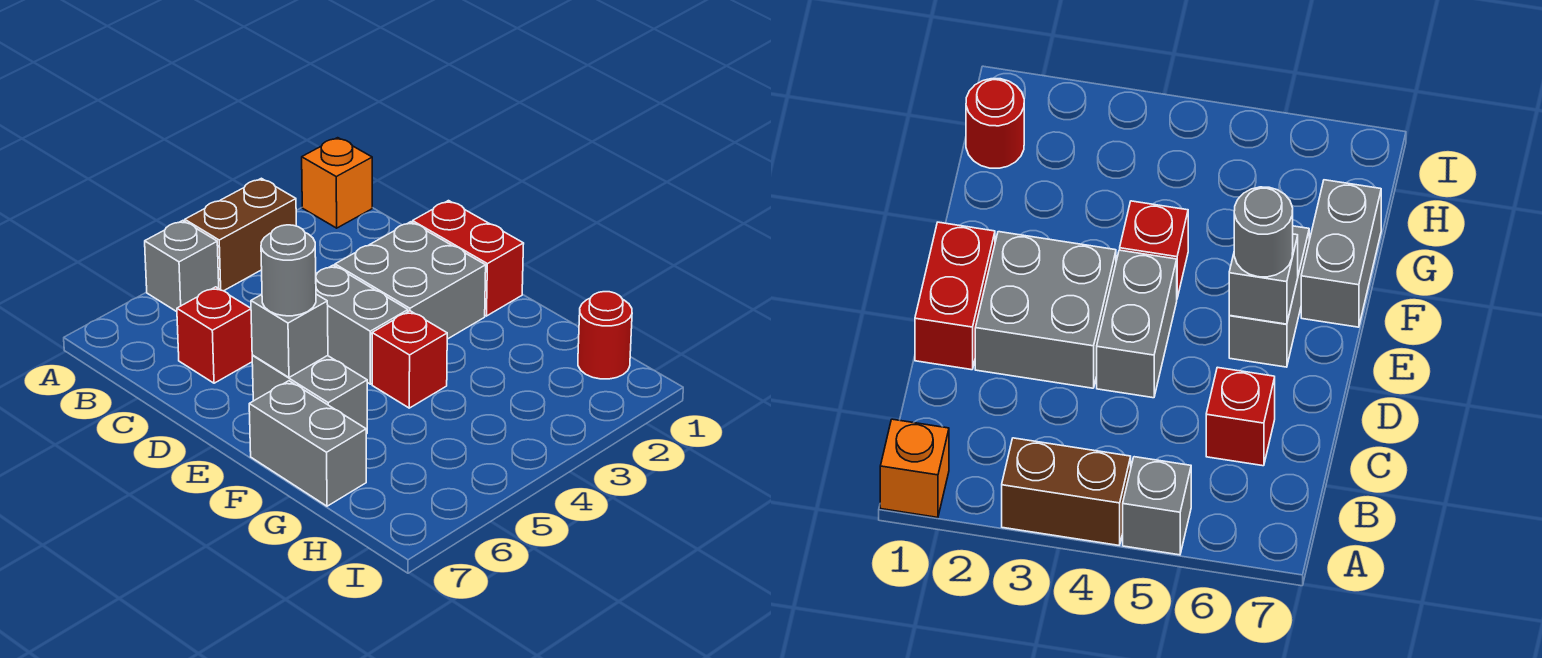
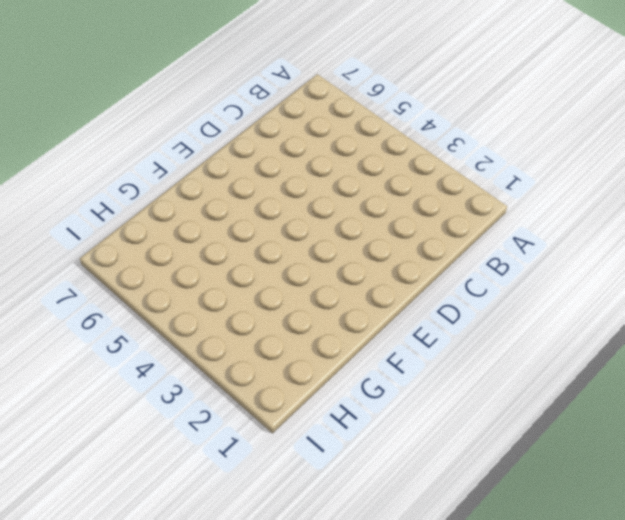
none -> orange brick A1 level 1
none -> brown brick A3:A4 level 1
none -> grey brick A5 level 1

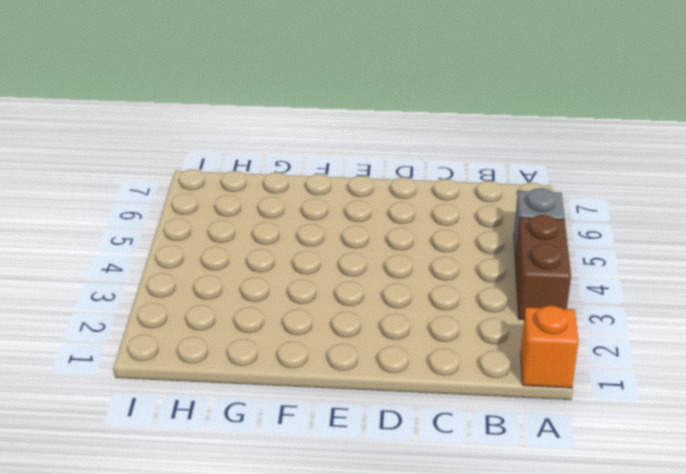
none -> red brick C6 level 1
none -> red brick D1:E1 level 1
none -> grey brick D2:E3 level 1

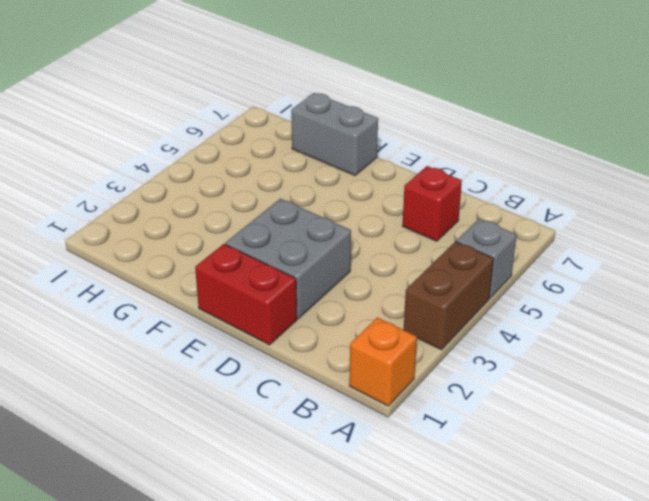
none -> grey brick D4:E4 level 1
none -> grey brick E6:F6 level 1
none -> red brick F4 level 1

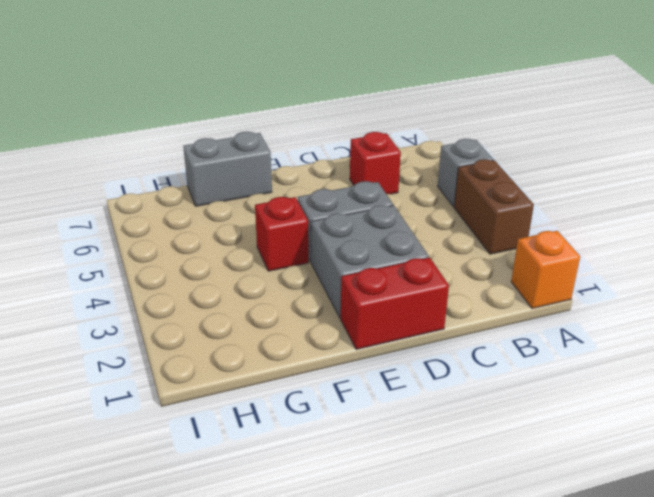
none -> grey brick E6:F6 level 1
none -> red round brick H1 level 1
none -> grey brick E6 level 2

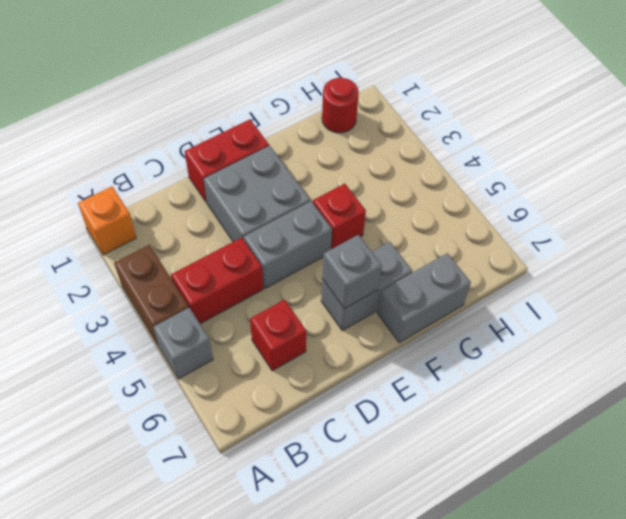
red brick B4:C4 level 1 -> none
none -> grey round brick E6 level 3

